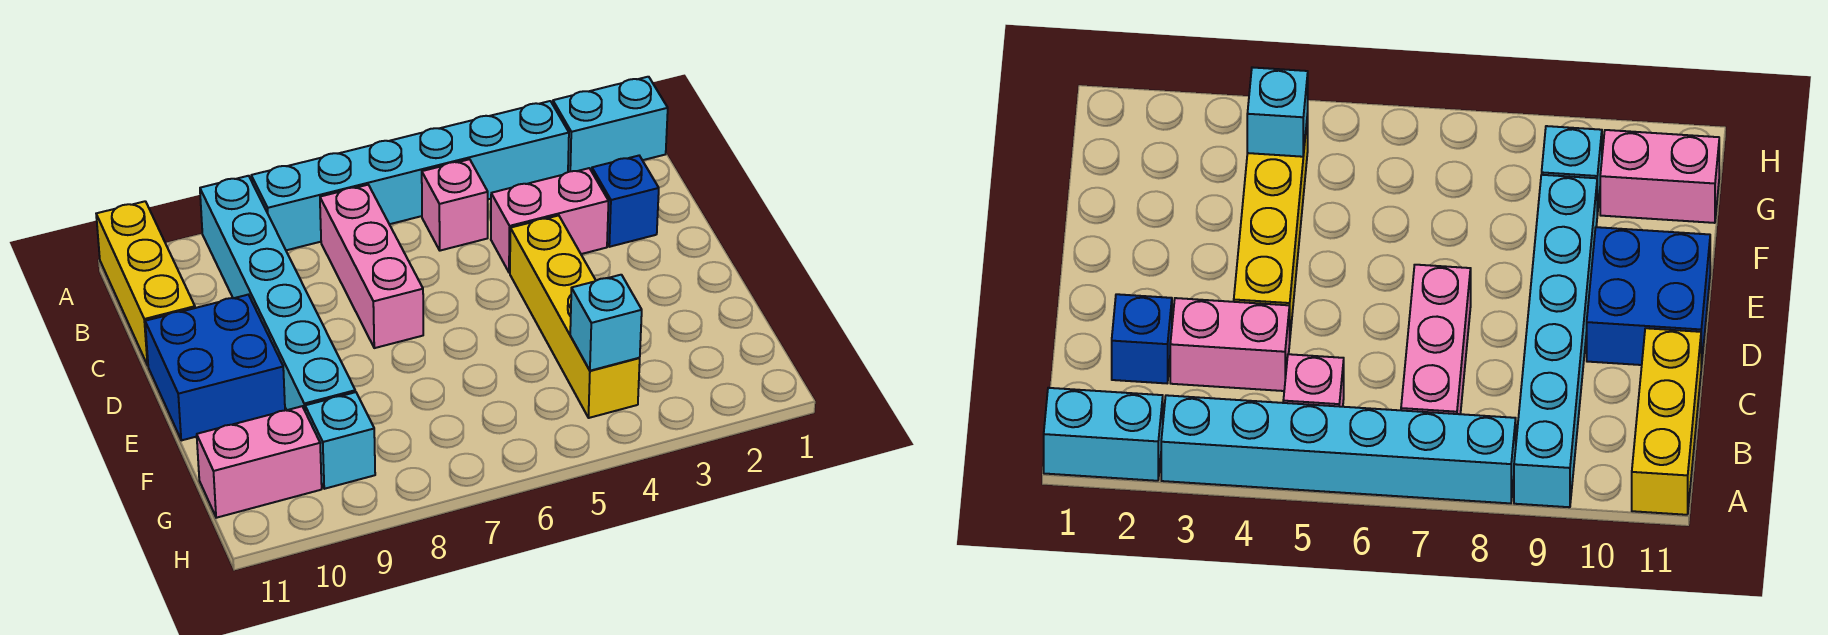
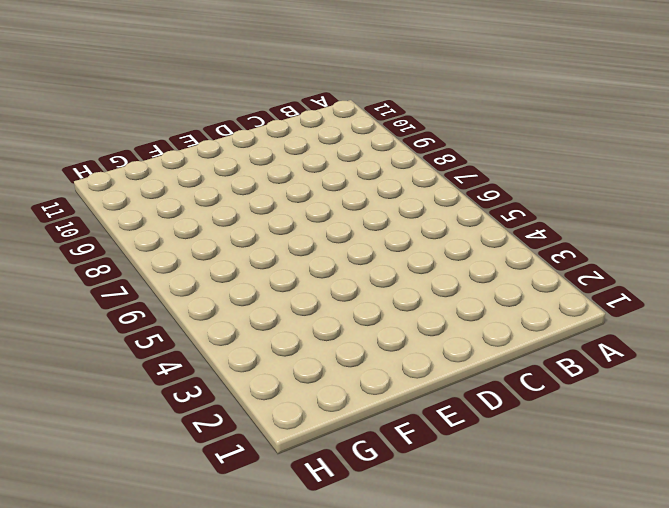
none -> cyan brick A1:A2 level 1
none -> cyan brick A3:A8 level 1
none -> cyan brick A9:F9 level 1

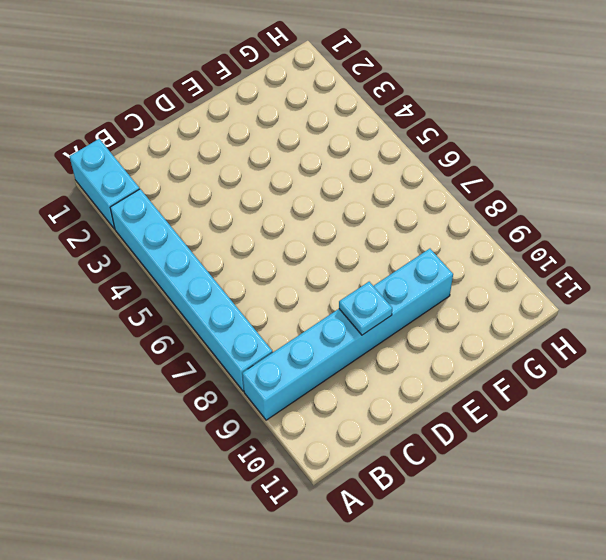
cyan plate D9 level 2 -> none
none -> yellow brick A11:C11 level 1
none -> pink brick B5 level 1
none -> pink brick B7:D7 level 1

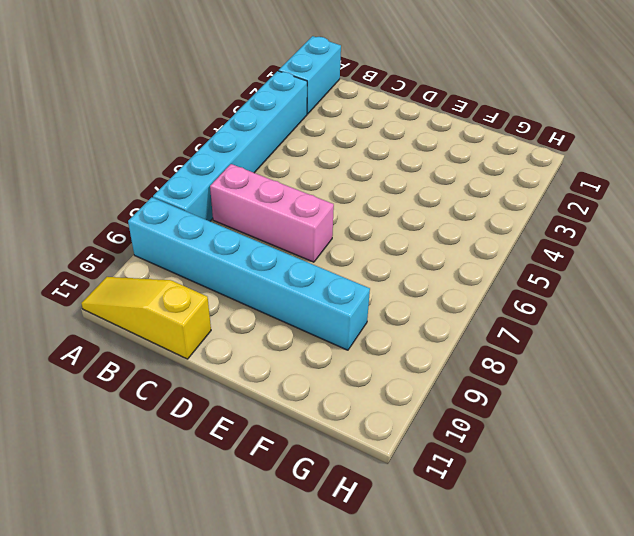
yellow slope A11:C11 level 1 top C -> yellow brick A11:C11 level 1
none -> pink brick B5 level 1
none -> blue brick C2 level 1
none -> pink brick C3:C4 level 1

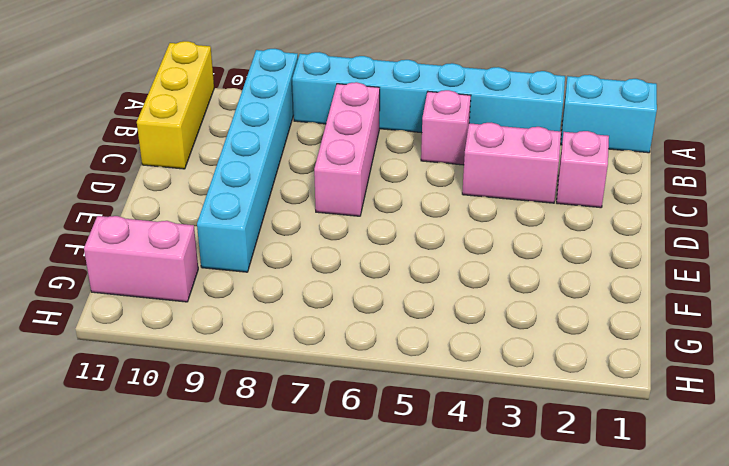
pink brick C2 level 1 -> blue brick C2 level 1
none -> yellow brick D4:G4 level 1
none -> blue brick D10:E11 level 1
none -> cyan brick G9 level 1

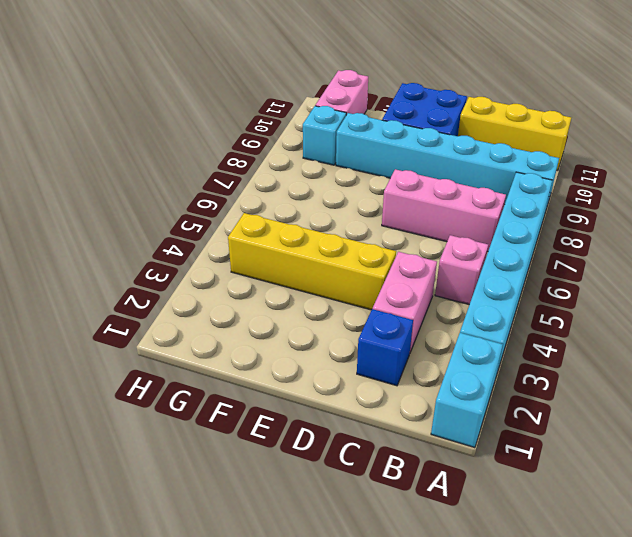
none -> cyan brick G4 level 2

